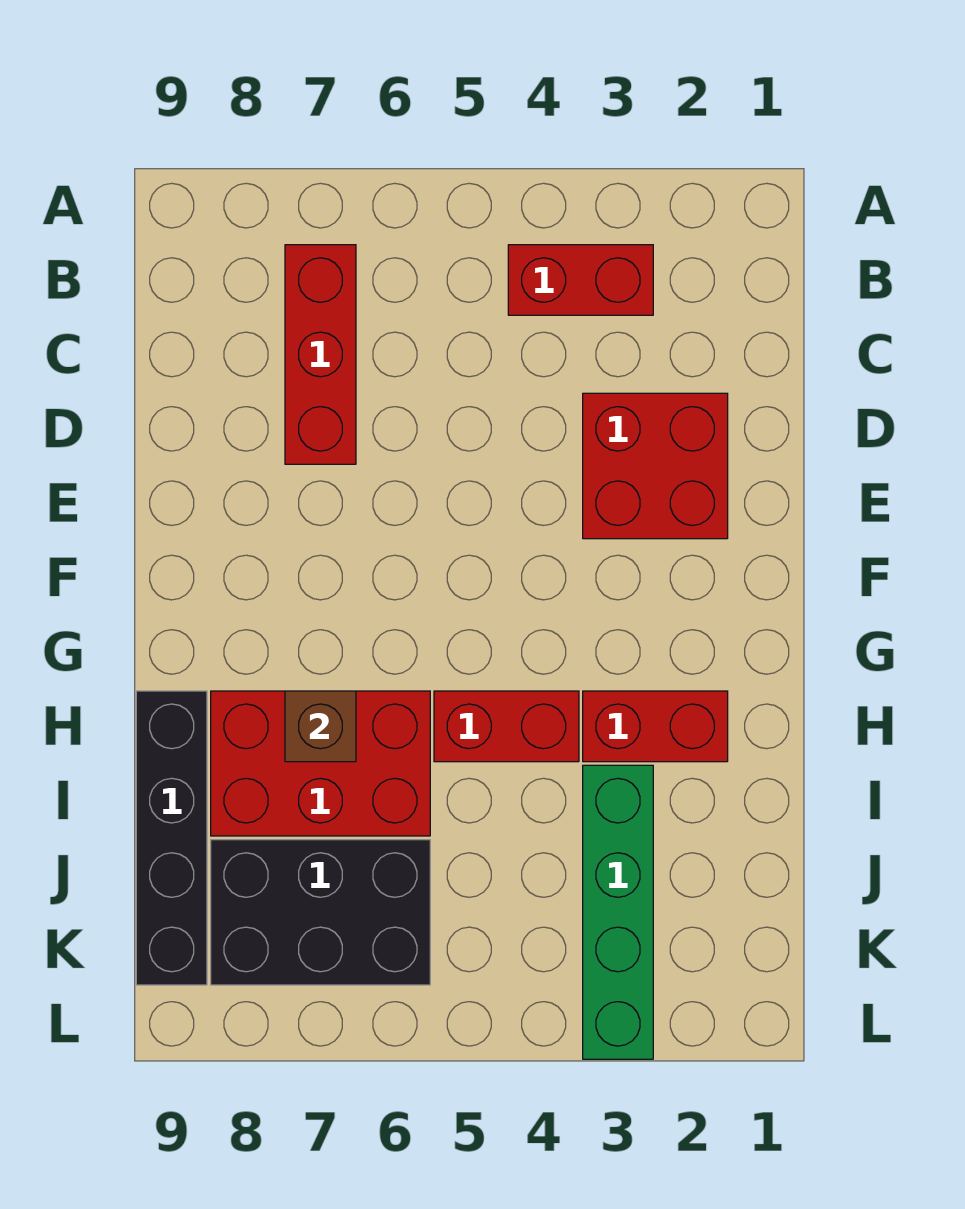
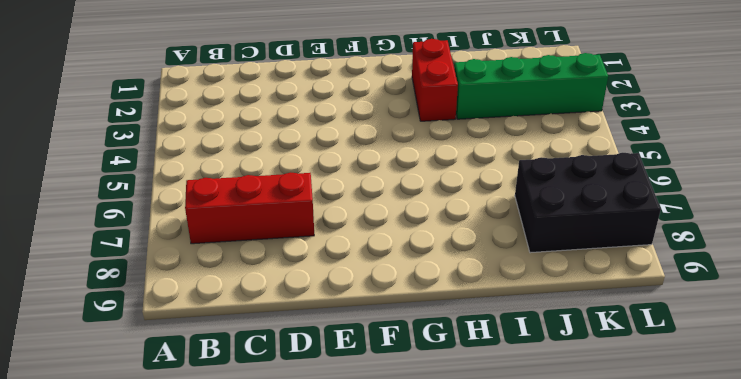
black brick J7:L8 level 1 -> black brick J6:K8 level 1
none -> red brick B3:B4 level 1
none -> red brick D2:E3 level 1

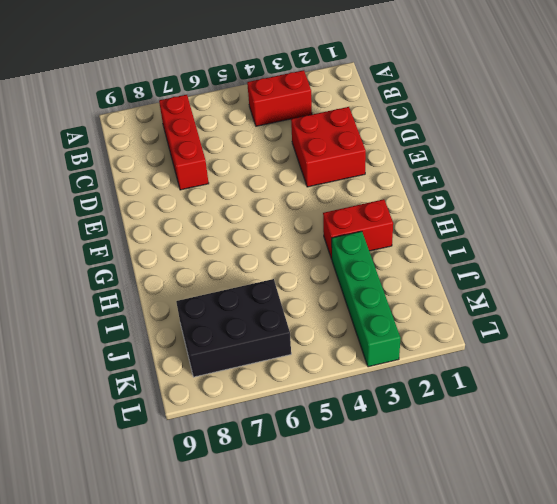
none -> red brick H4:H5 level 1
none -> red brick H6:I8 level 1

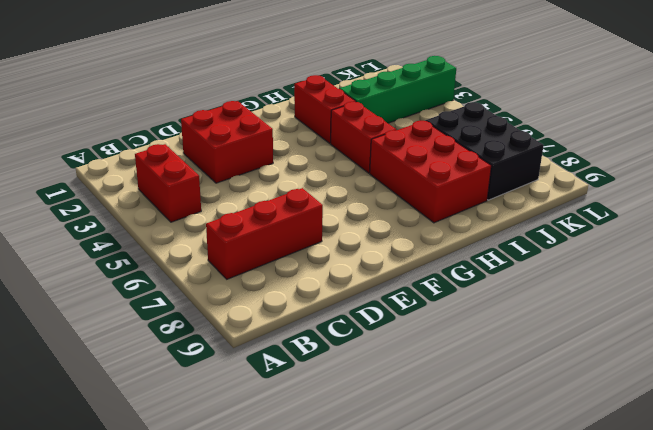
none -> black brick H9:K9 level 1
none -> brown brick H7 level 2

